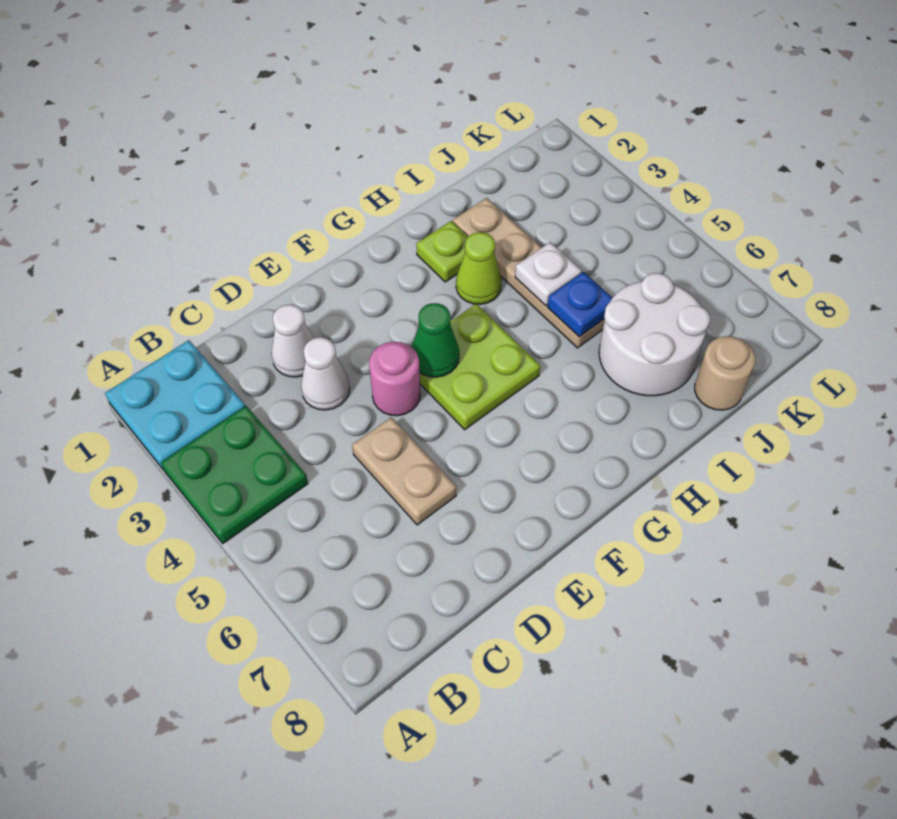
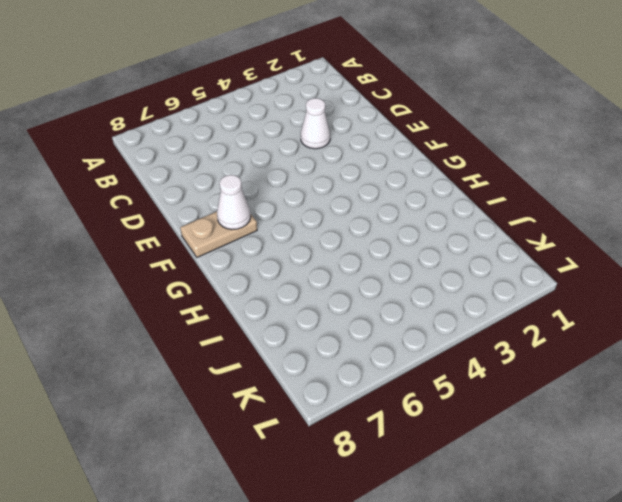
tan plate F7:F8 level 1 -> tan plate D5:D6 level 1
white cone F7 level 2 -> white cone D2 level 1
none -> cyan plate A1:B2 level 1
none -> green plate A3:B4 level 1
none -> pink round brick E4 level 1

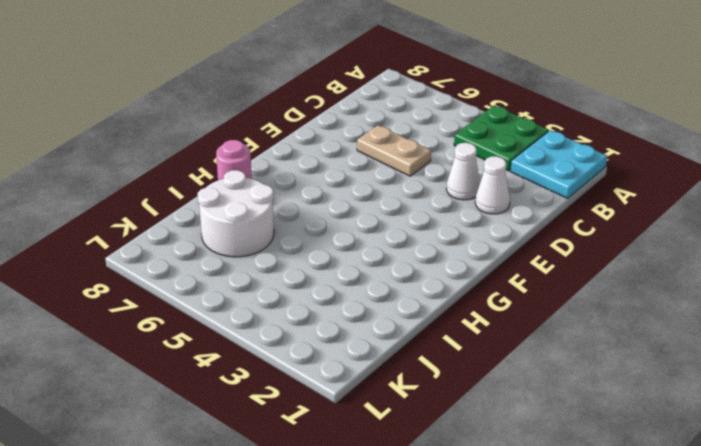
pink round brick H8 level 1 -> pink round brick E4 level 1
none -> lime plate F4:G5 level 1
none -> lime plate H2 level 1
none -> lime cone H3 level 1

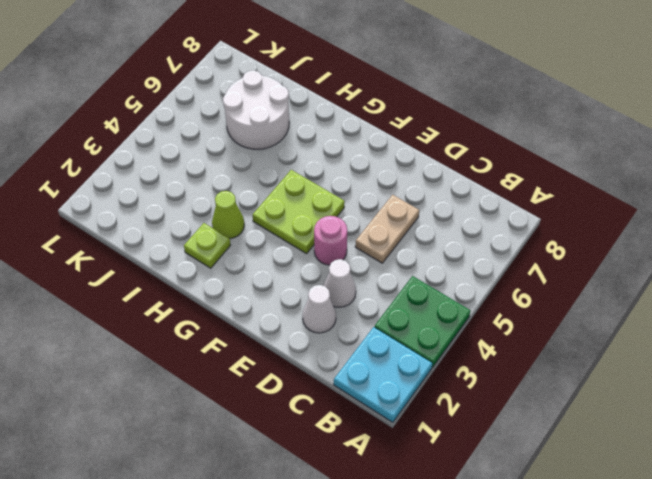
none -> tan plate I2:I5 level 1
none -> tan round brick J8 level 1
none -> green cone F4 level 2

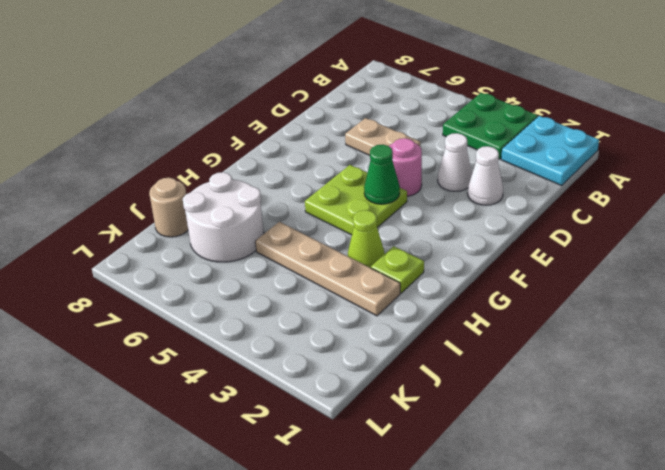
none -> white plate I4 level 2
none -> blue plate I5 level 2

